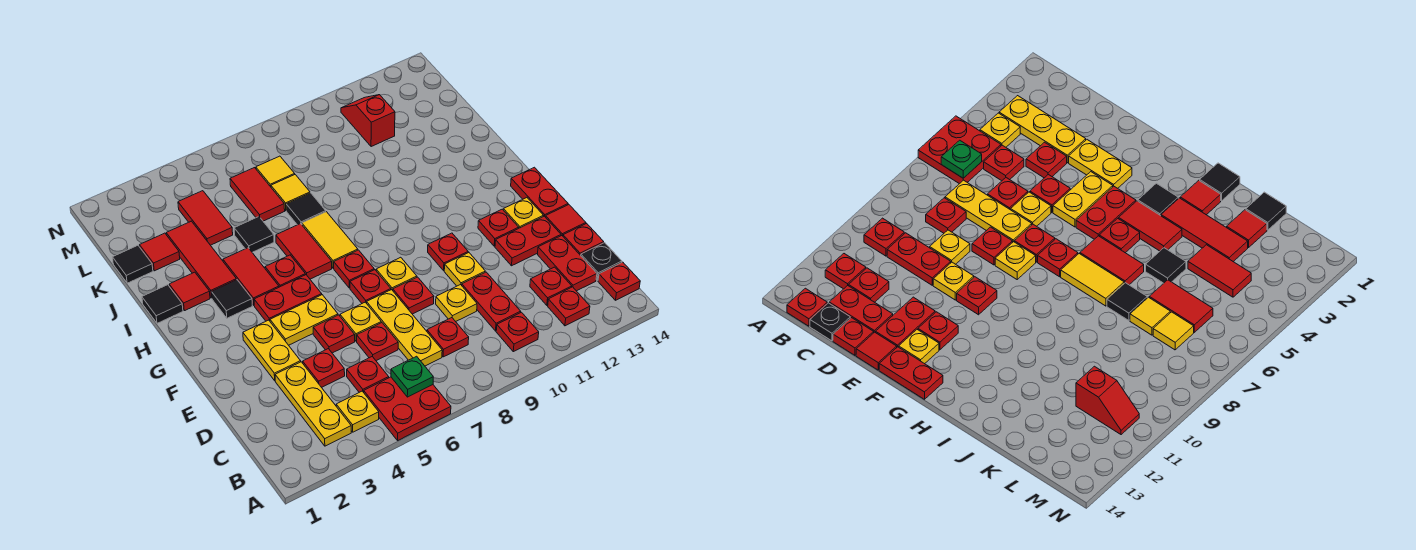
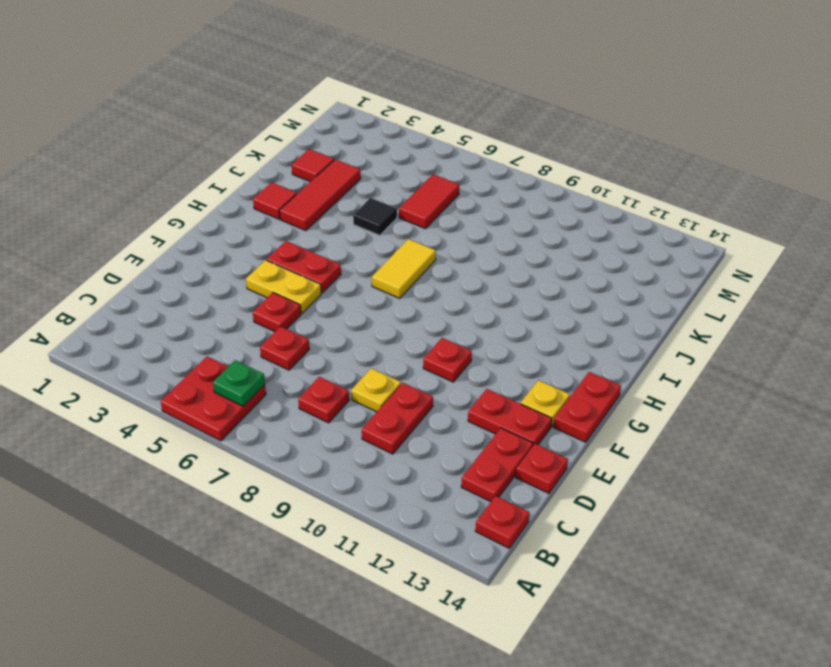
none -> yellow plate B3:D3 level 1
none -> yellow plate B4 level 1
none -> red plate B10 level 1
none -> red plate B12 level 1

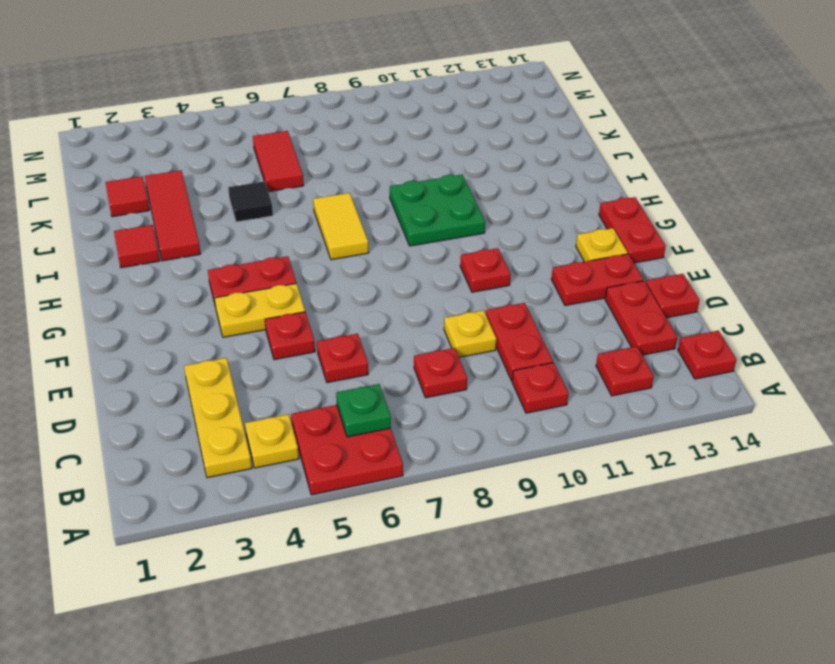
green plate H9:I10 level 1 -> none
none -> red plate C5 level 1
none -> yellow plate C7:E7 level 1
none -> red plate C12 level 1
none -> black plate C14 level 1

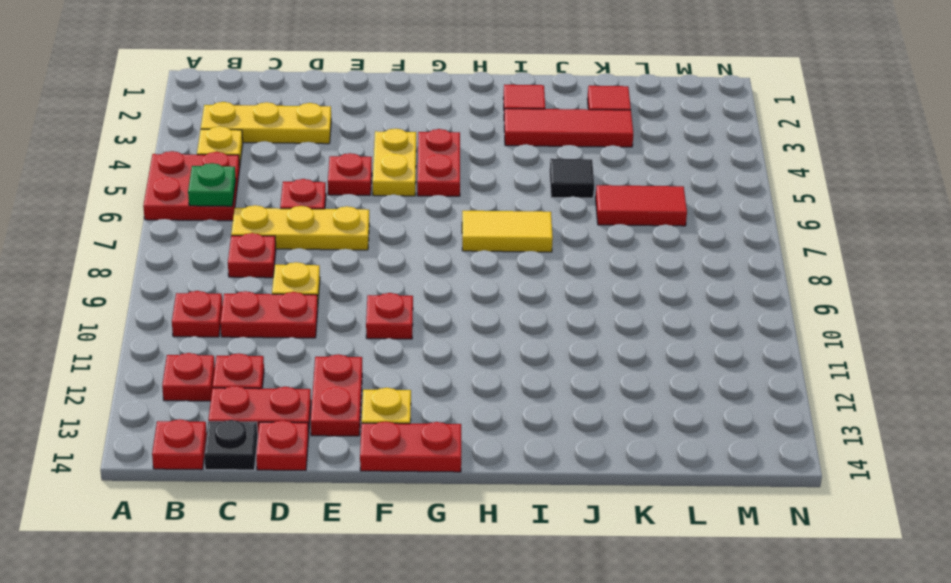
none -> red plate C5 level 1
none -> red plate D4 level 1
none -> yellow plate E3:F3 level 1
none -> yellow plate E6 level 1

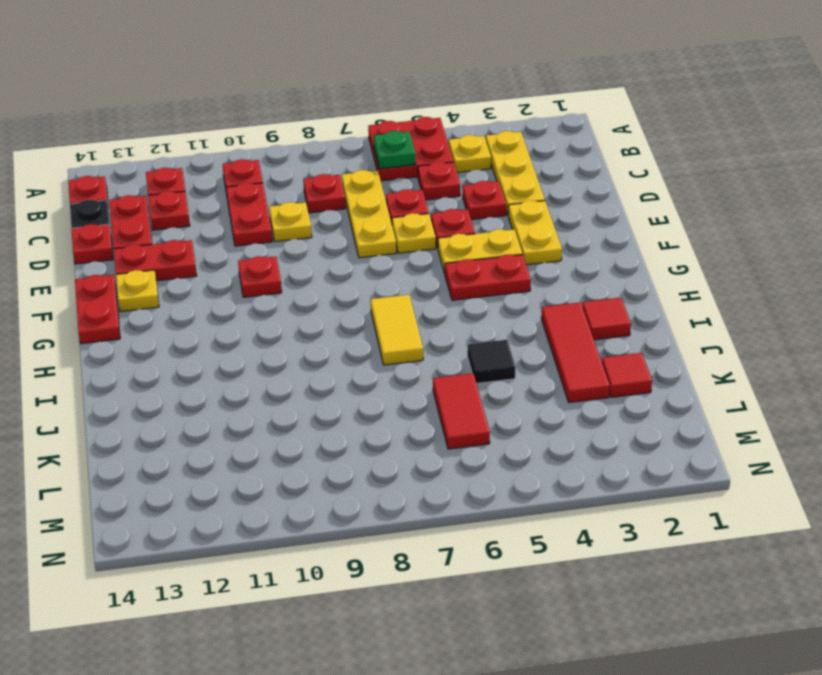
none -> red plate E8 level 1
none -> yellow plate E10 level 1
none -> red tile E14 level 1
none -> red plate F7 level 1

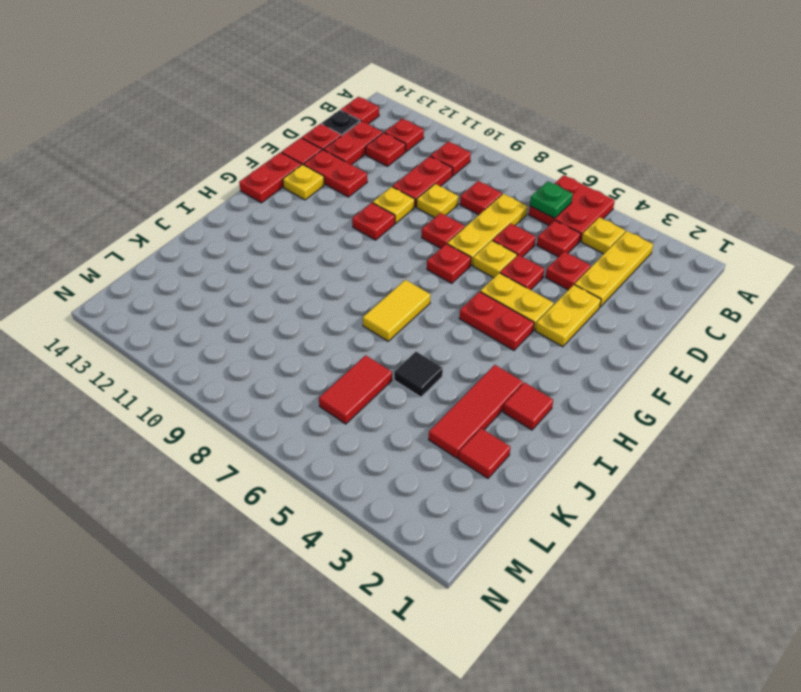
none -> yellow plate F8 level 1
none -> red plate F12 level 1
none -> red plate G7 level 1
none -> black tile H3 level 1

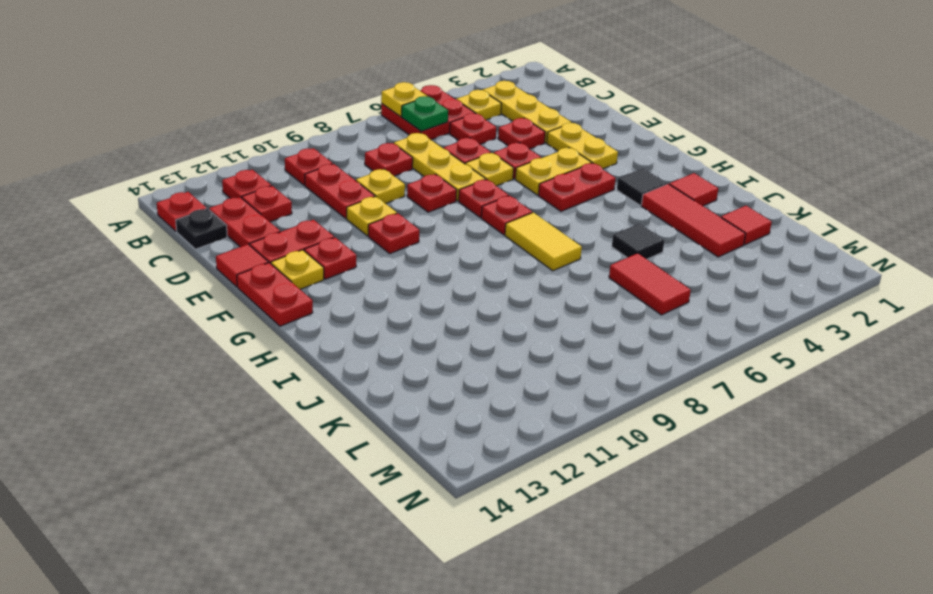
yellow plate A6 level 2 -> yellow plate F8 level 1
none -> red plate D14 level 1
none -> red tile H4:I4 level 1
none -> red plate H5 level 1
none -> red tile H6:I6 level 1

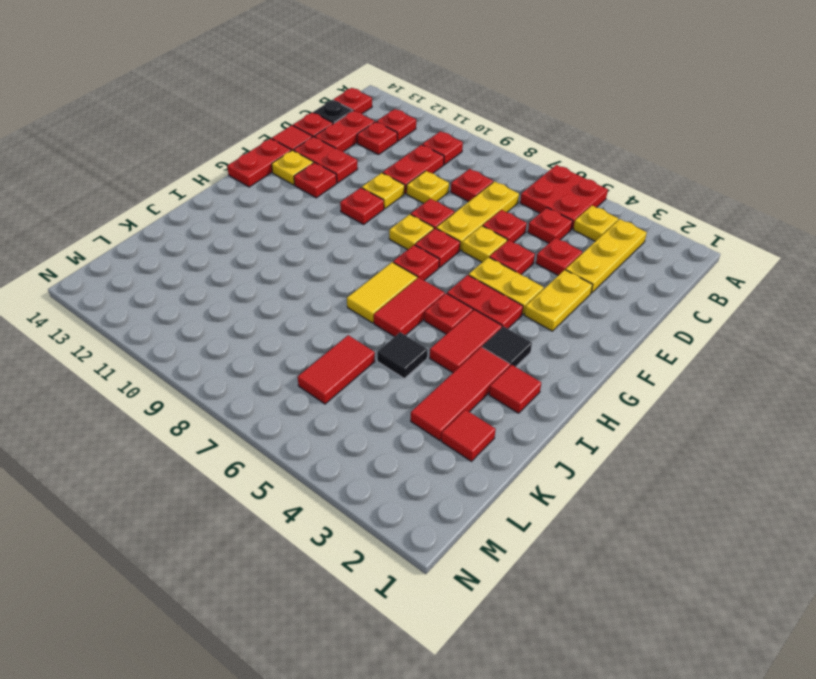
none -> black tile I1 level 1
none -> black tile J7 level 1
none -> black tile K1 level 1
none -> red tile K4:L4 level 1

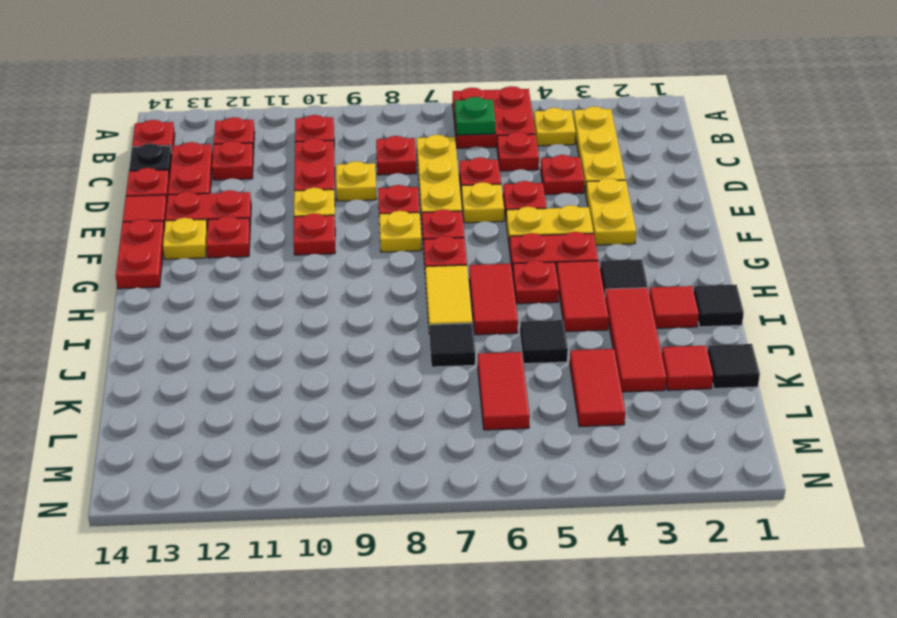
none -> yellow tile K7 level 1
none -> yellow tile L7 level 1
none -> red slope L11:M11 level 1 top L

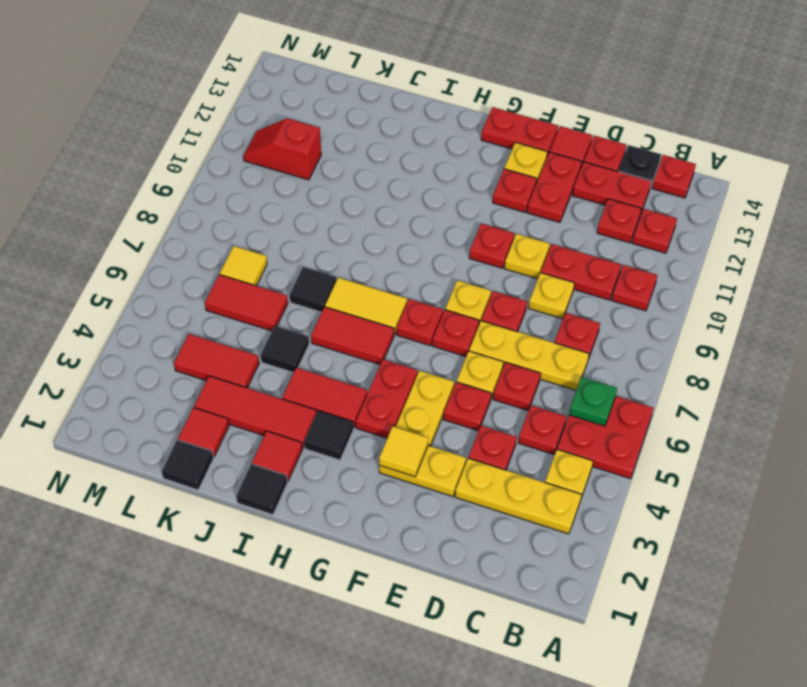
yellow tile F3 level 2 -> yellow tile K7 level 1
none -> red plate H5 level 1

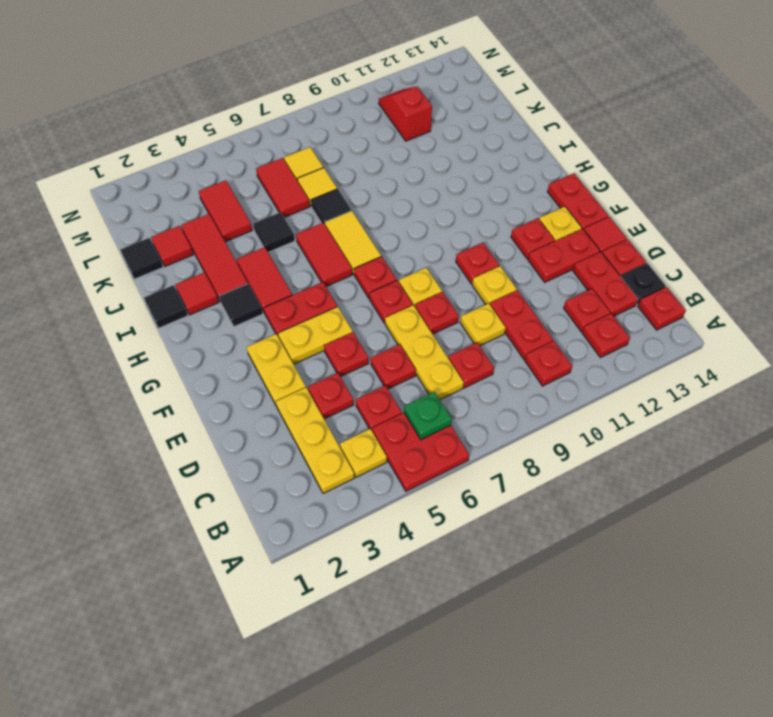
none -> yellow plate E6 level 1
none -> red plate H5 level 1

